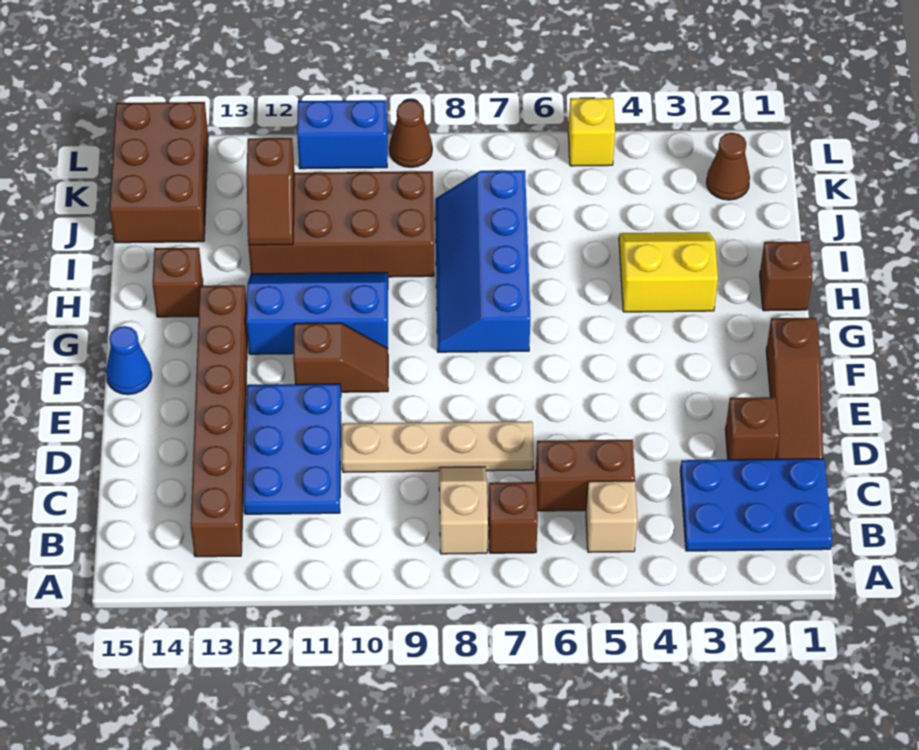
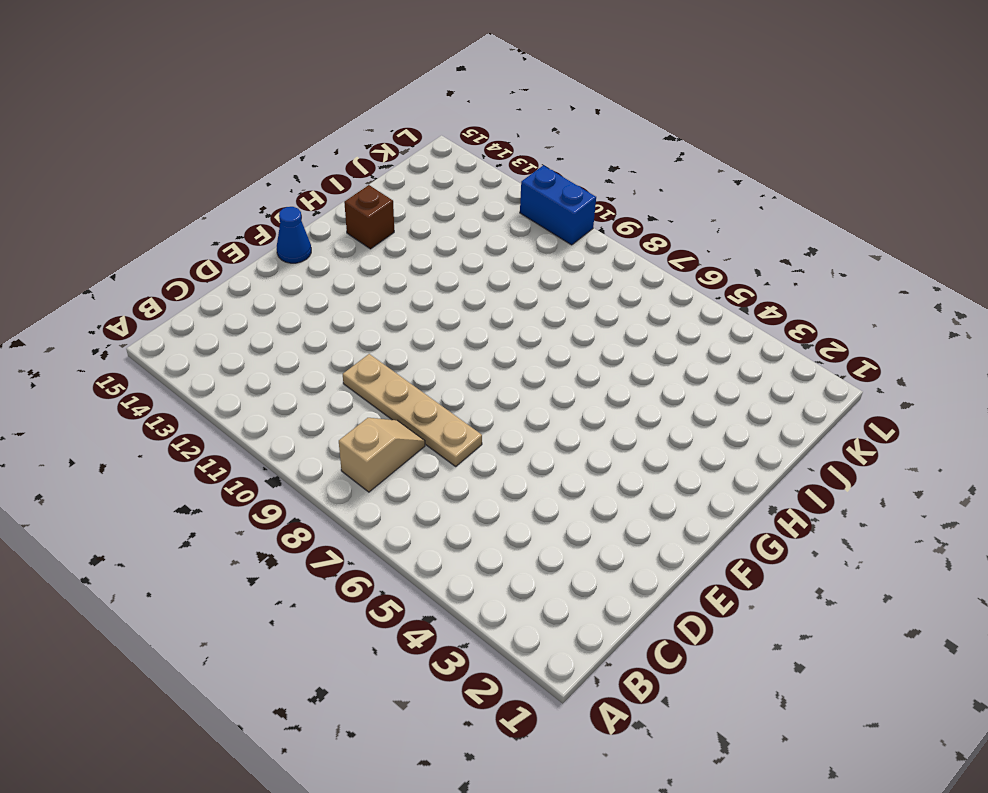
none -> blue plate B1:C3 level 1
none -> tan brick B5 level 1
none -> brown brick B7 level 1

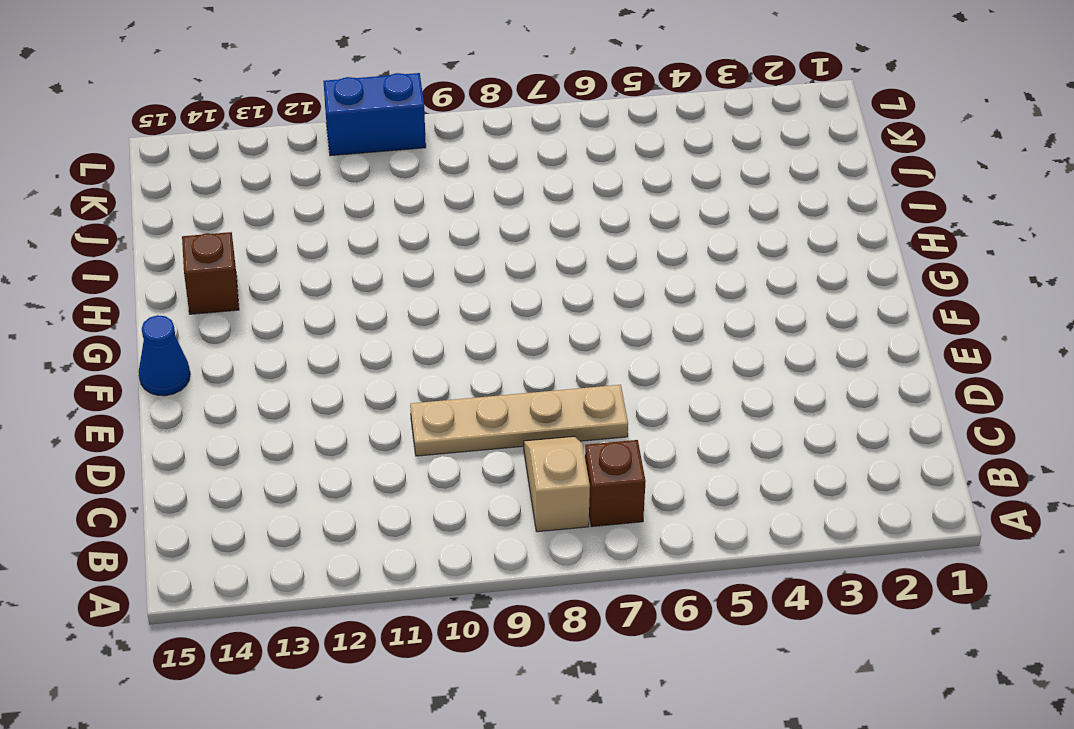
none -> blue plate B1:C3 level 1
none -> tan brick B5 level 1
none -> brown brick B13:G13 level 1

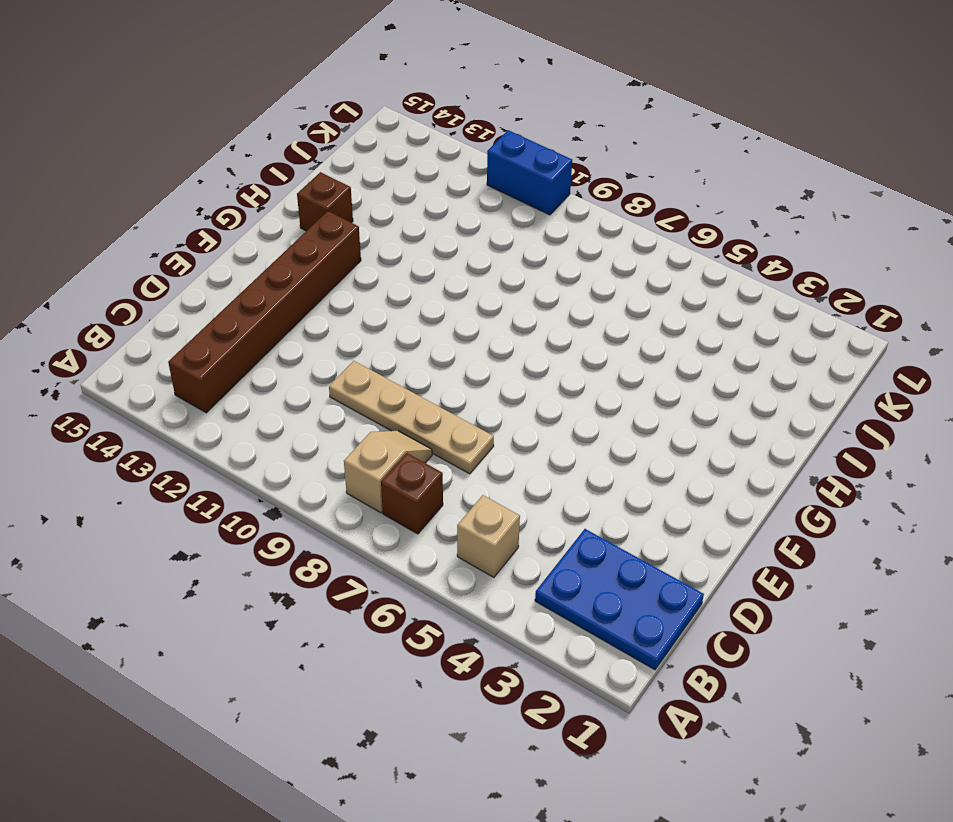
none -> brown brick C5:C6 level 1
none -> blue plate C11:E12 level 1
none -> brown slope D1:F1 level 1 top F

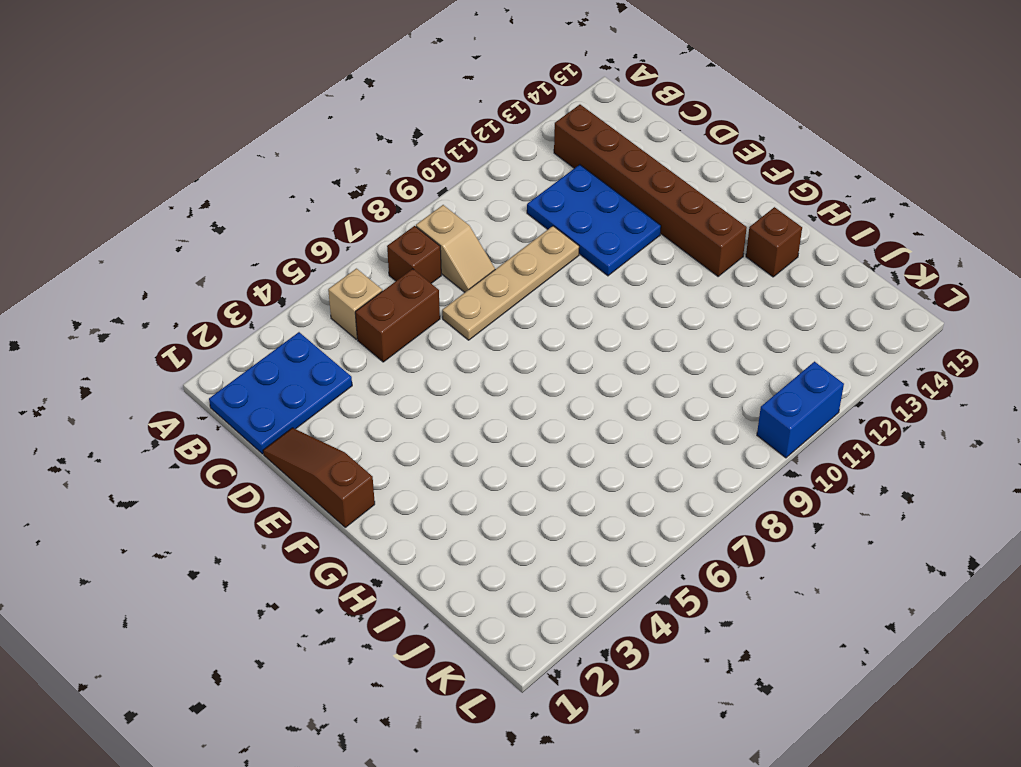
none -> brown brick D2 level 1
none -> brown slope F10:F11 level 1 top 11
none -> blue cone F15 level 1

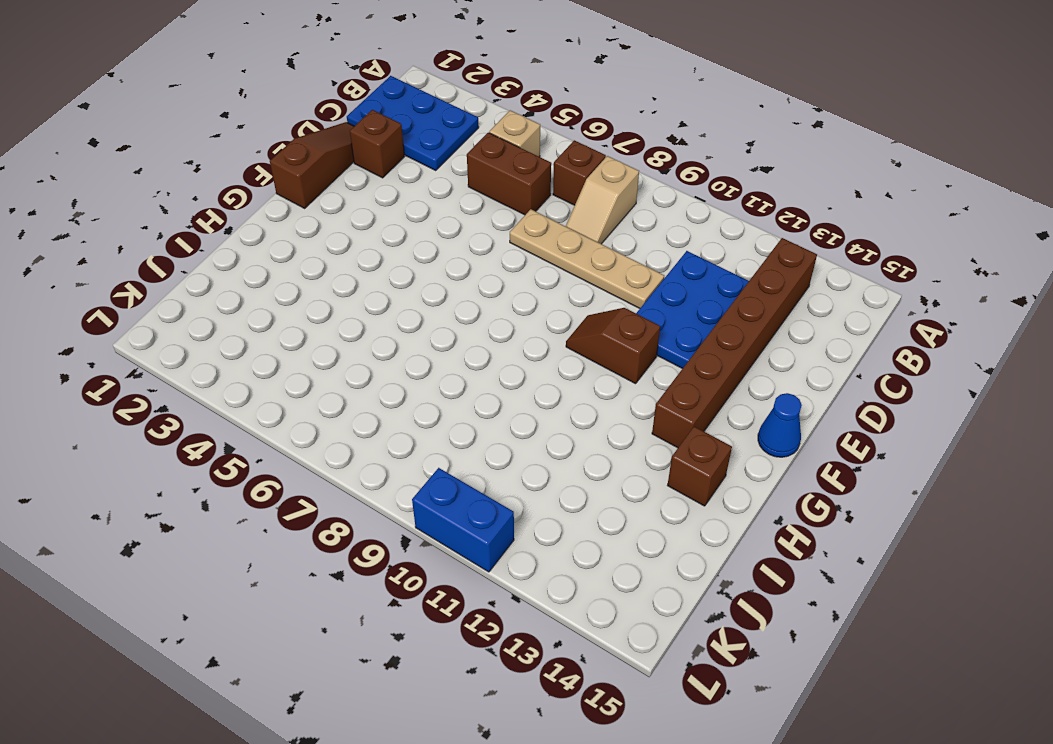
none -> blue slope G7:J8 level 1 top 7
none -> blue slope G10:H12 level 1 top G
none -> brown brick H1 level 1

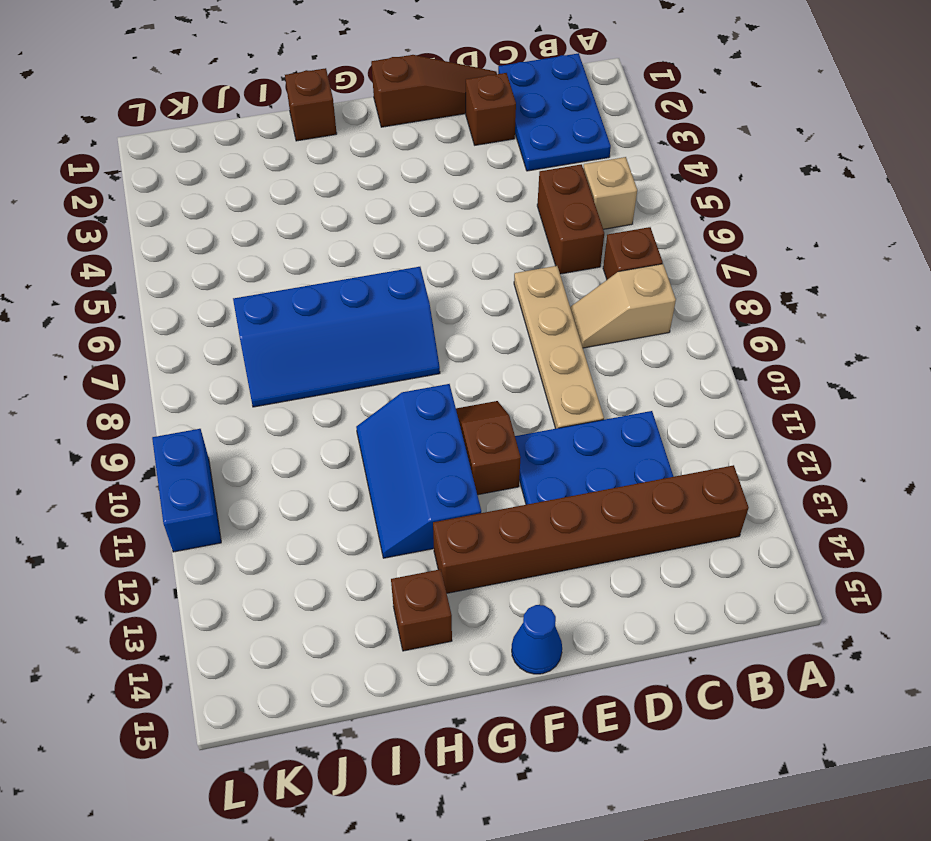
none -> yellow slope H3:I4 level 1 top H
none -> brown brick I9:J12 level 1
none -> brown brick J14:L15 level 1

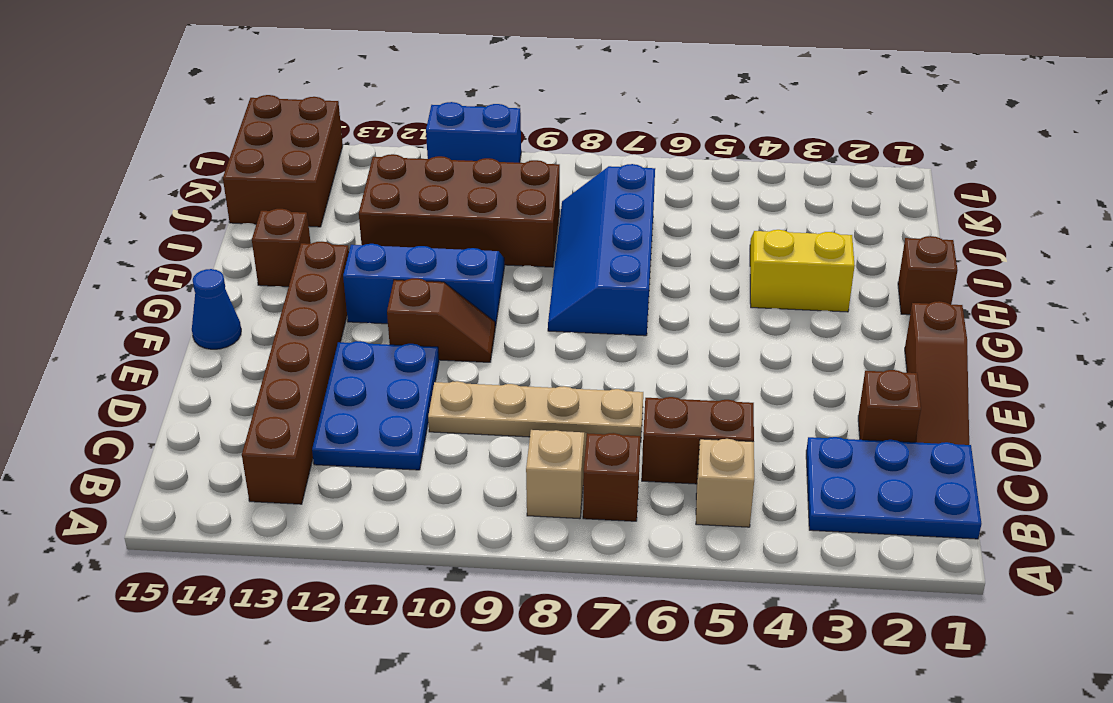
none -> brown cone K2 level 1
none -> yellow brick L5 level 1
none -> brown cone L9 level 1

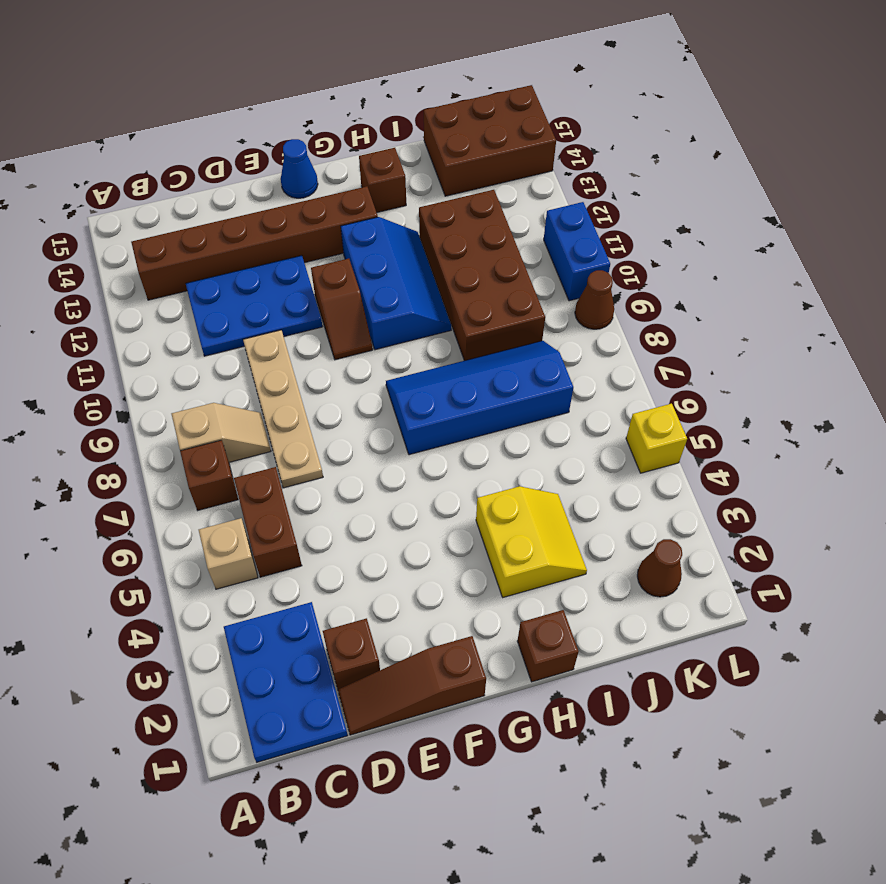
none -> brown slope I12:J12 level 2 top J

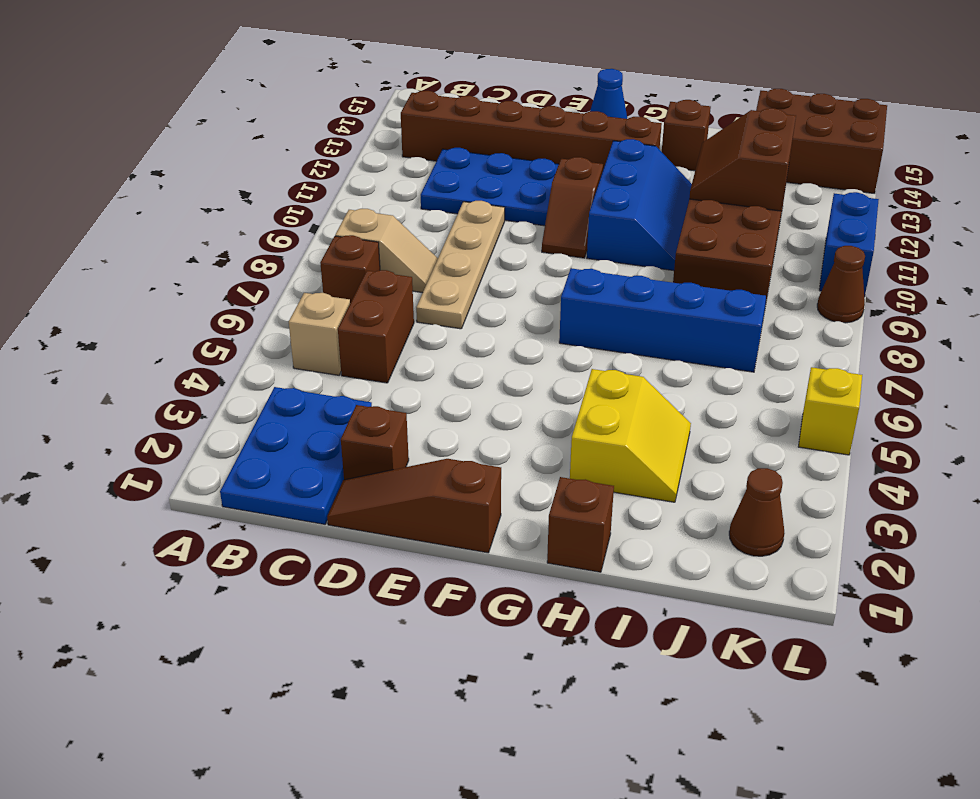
brown slope I11:J12 level 2 top J -> brown slope I12:J12 level 2 top J

